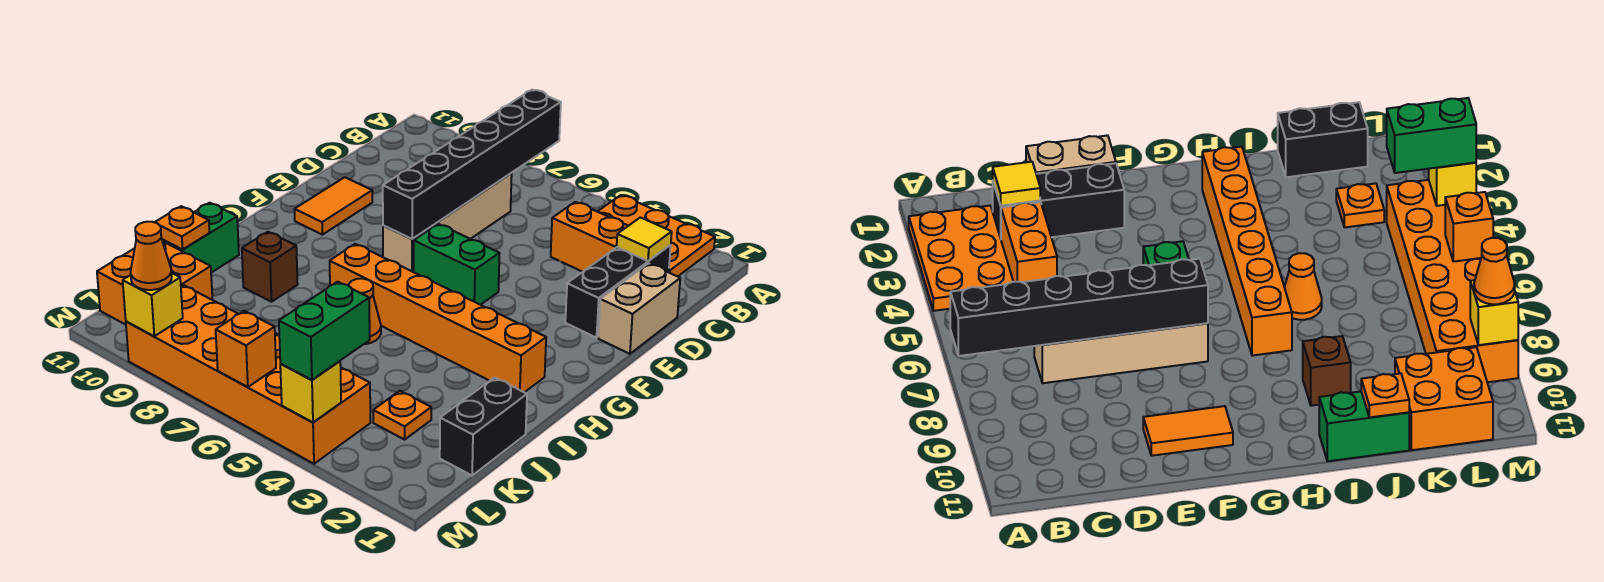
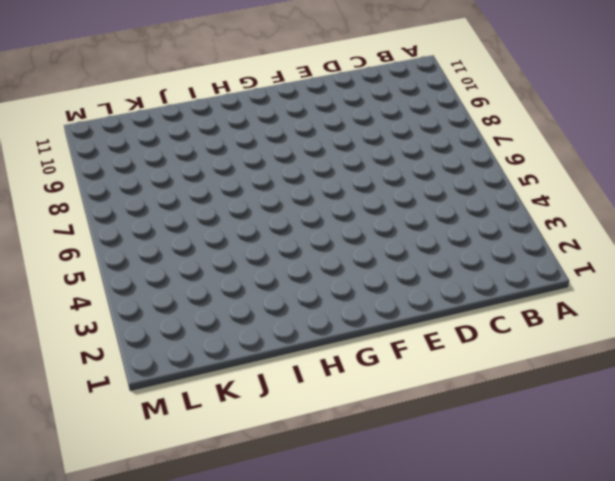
none -> orange plate A2:B4 level 1
none -> black brick C2:E2 level 1
none -> orange brick C3:C4 level 1

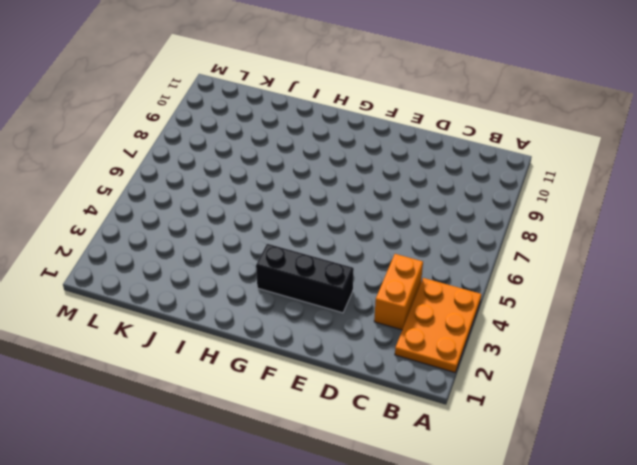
black brick E3:G3 level 1 -> black brick C2:E2 level 1
none -> tan brick C7:F7 level 1
none -> tan brick D1:E1 level 1
none -> orange tile E10:F10 level 1

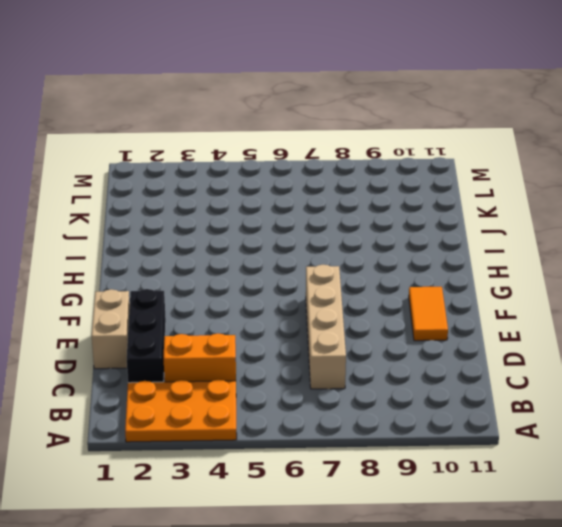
none -> green brick F5:F6 level 1
none -> orange brick H2:H7 level 1
none -> orange cone I6 level 1

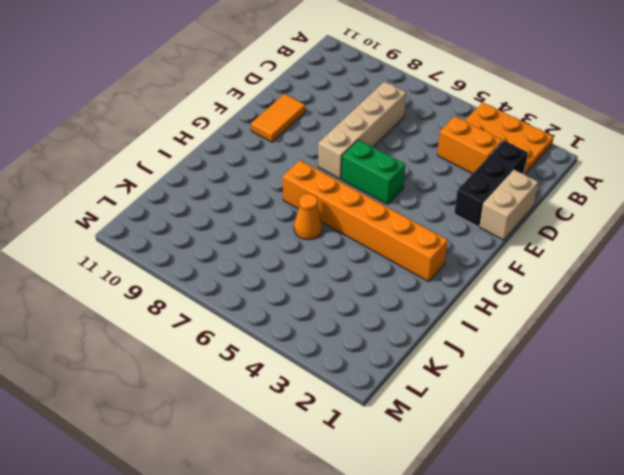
none -> brown brick I9 level 1
none -> green brick I11:J11 level 1
none -> black brick J1:K1 level 1

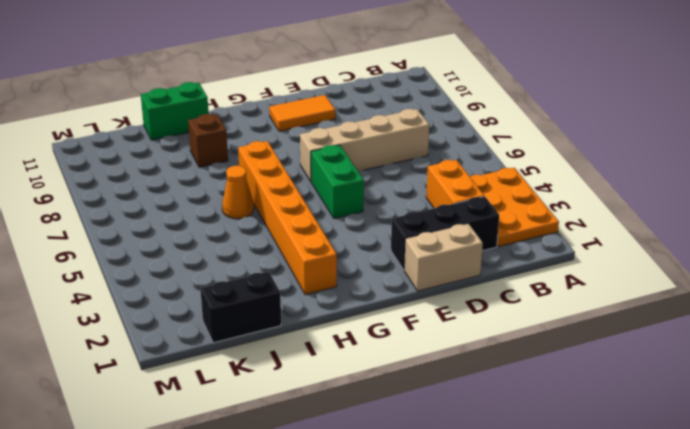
none -> orange plate K3 level 1
none -> orange brick K10:L11 level 1
none -> orange brick L4:M9 level 1

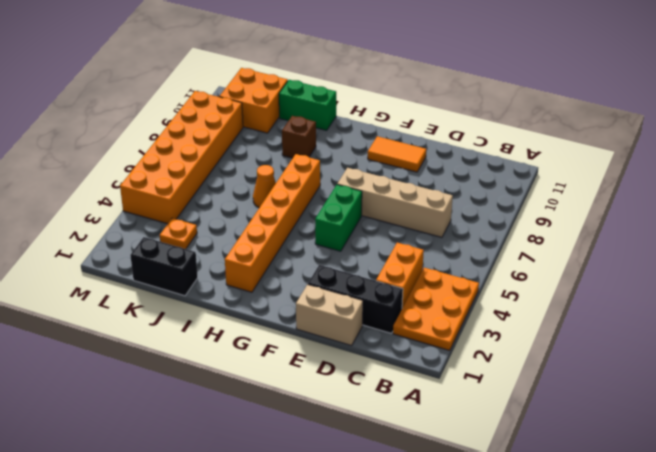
none -> black brick A7:F7 level 2
none -> yellow tile C2 level 2
none -> orange plate J11 level 2

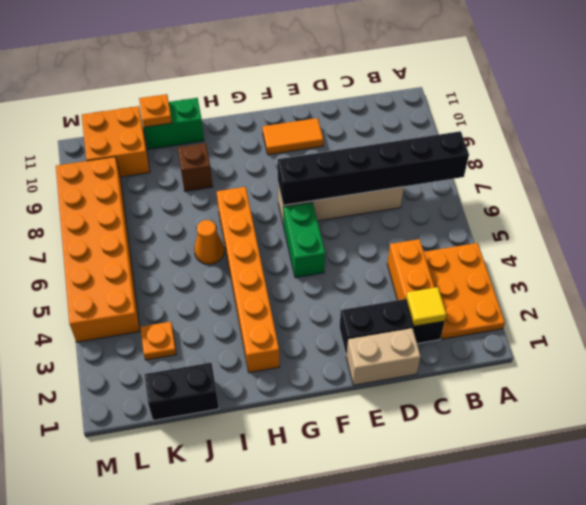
none -> yellow brick M4 level 2
none -> orange brick M6 level 2
none -> yellow brick M9 level 2

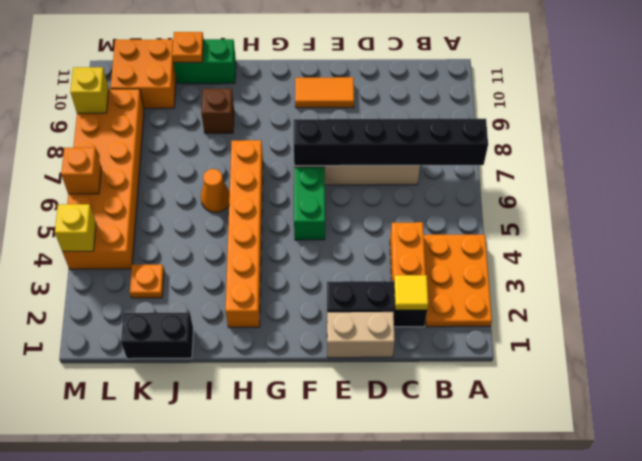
none -> green brick L4:M4 level 3
none -> orange cone M9 level 3

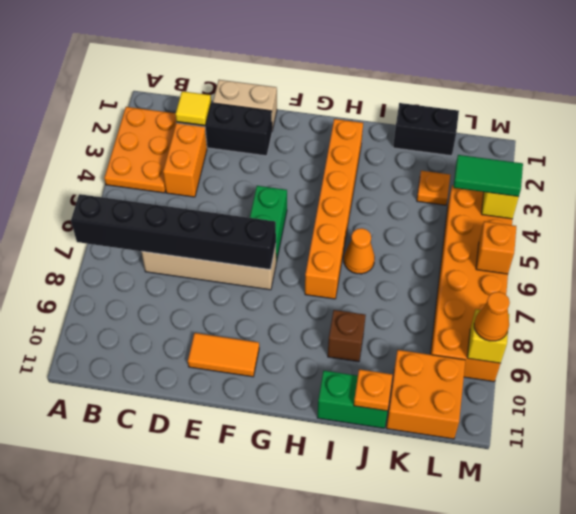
green tile L4:M4 level 3 -> green brick L4:M4 level 3

